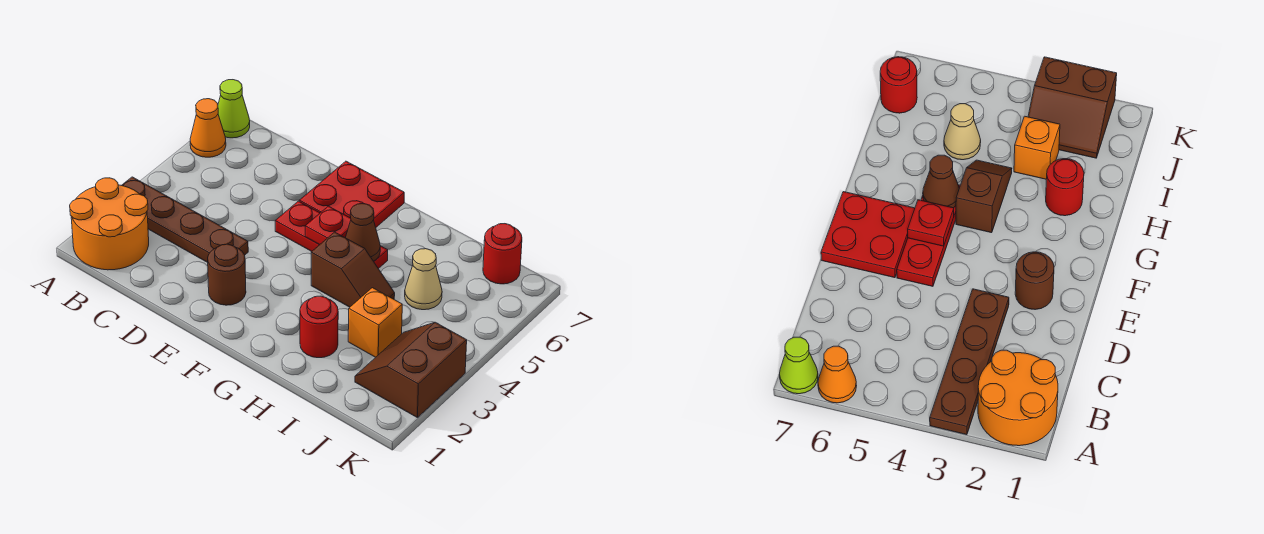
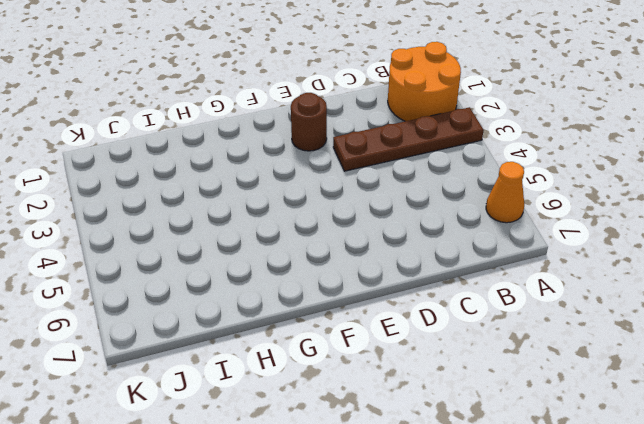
none -> lime cone A7 level 1
none -> red plate E5:G5 level 1
none -> red plate E6:F7 level 1

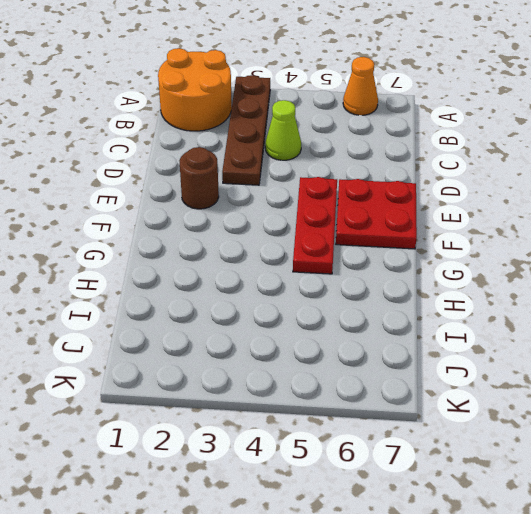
lime cone C4 level 1 -> lime cone A7 level 1
none -> brown slope G4:H4 level 1 top G
none -> red round brick H2 level 1
none -> orange brick I3 level 1

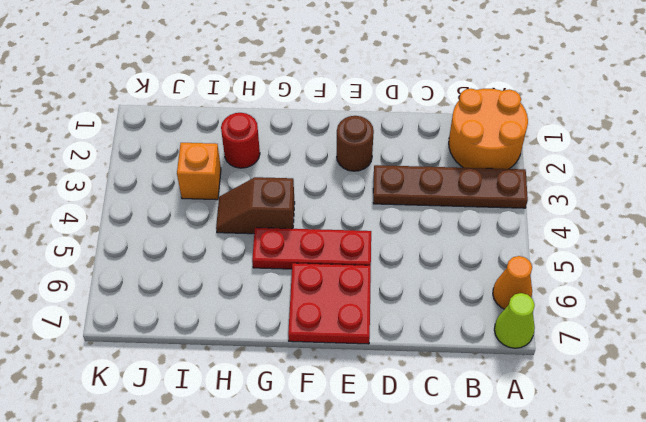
none -> tan cone I5 level 1
none -> brown slope J2:K3 level 1 top K
none -> red round brick J7 level 1

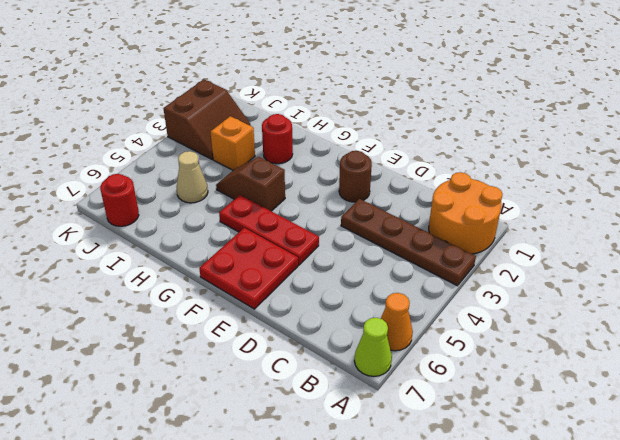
none -> red plate F5 level 2
none -> brown cone G5 level 2

